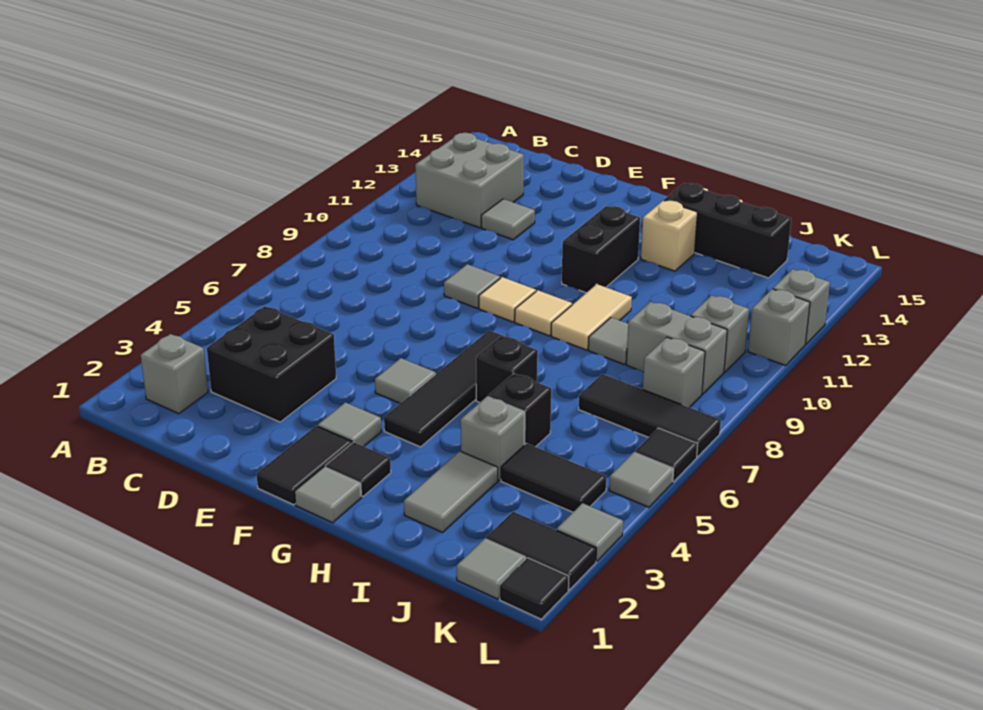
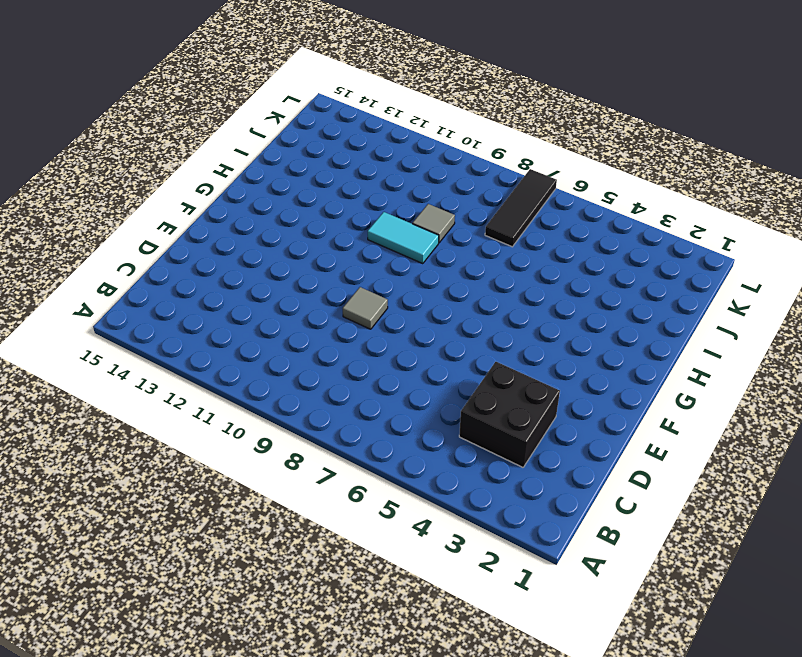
cyan tile H9:H10 level 1 -> tan tile H9:H10 level 1
none -> grey brick B2 level 1
none -> grey brick B12:C13 level 1
none -> grey tile D12 level 1
none -> black tile F1:F2 level 1

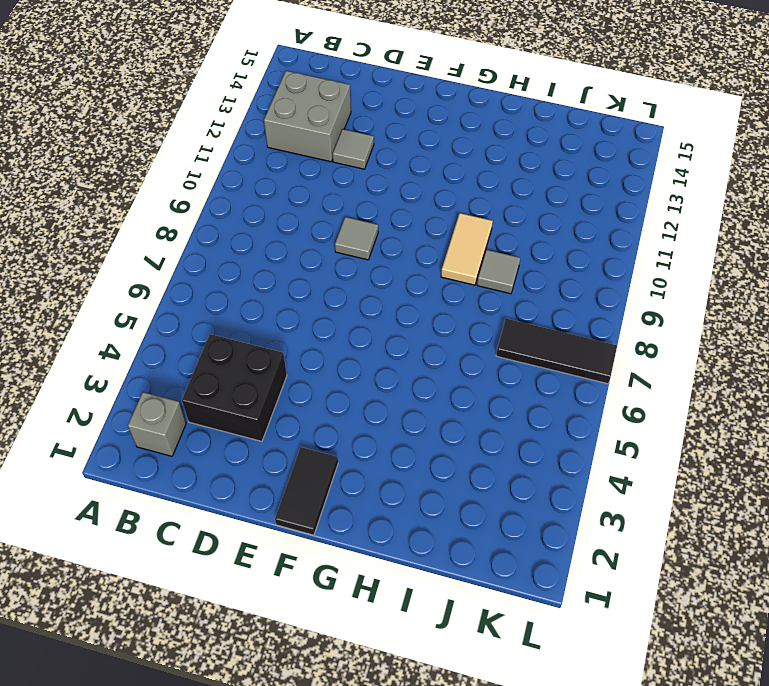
none -> grey tile F3 level 1
none -> grey tile F5 level 1
none -> tan tile F9 level 1
none -> grey tile G1 level 1

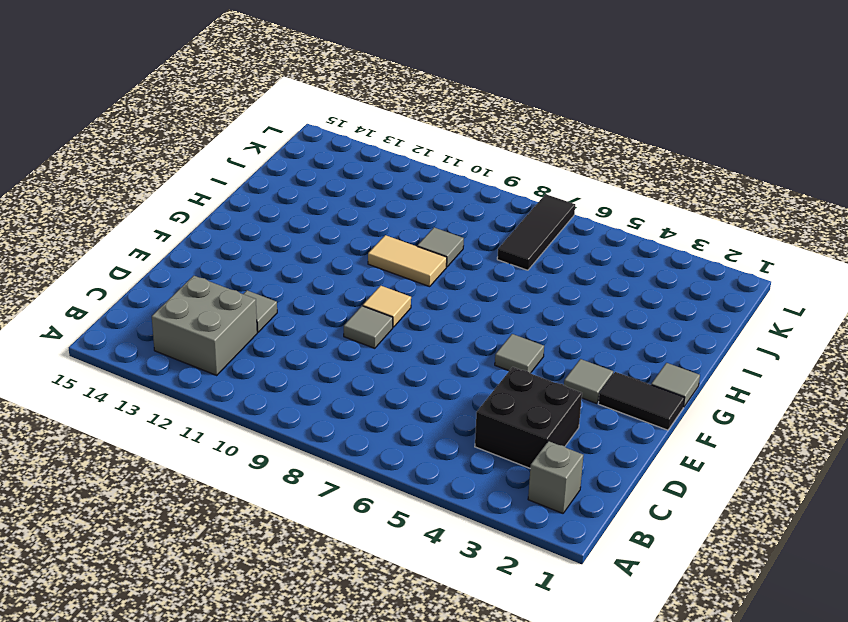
none -> black tile G2 level 1
none -> black tile G4:G7 level 1
none -> tan tile G9 level 1
none -> black brick G11:G12 level 1

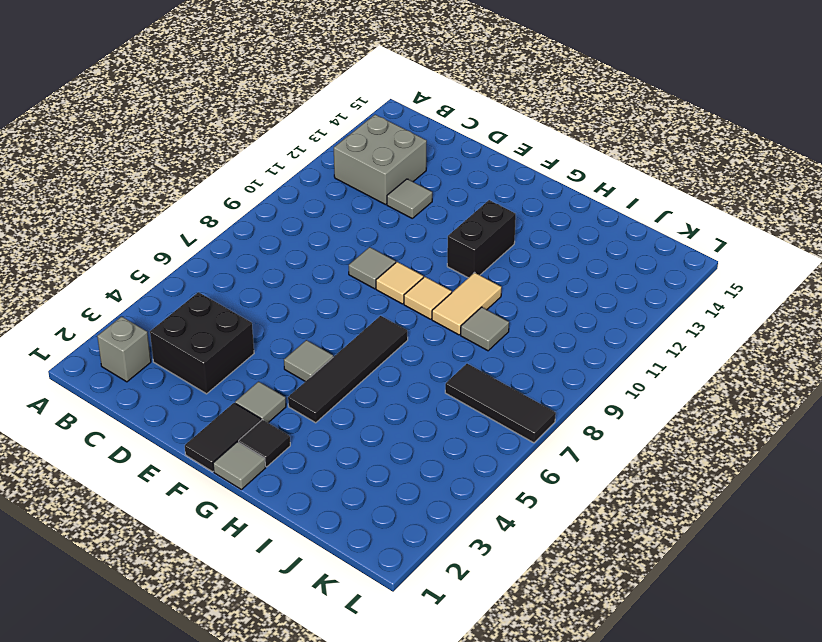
none -> black brick H6 level 1
none -> tan brick H13 level 1
none -> black brick H14:J14 level 1
none -> grey tile I2:I3 level 1

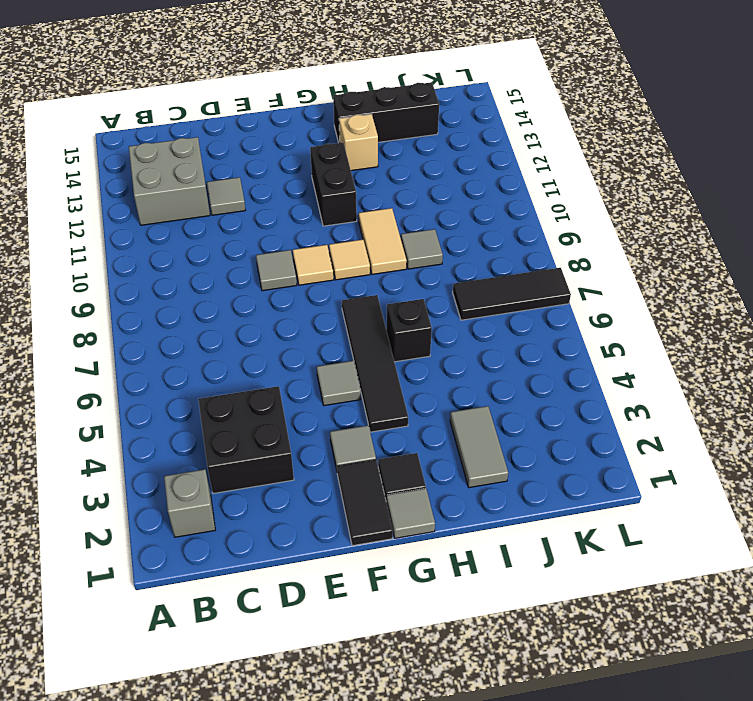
none -> grey brick I4 level 1
none -> black brick I5 level 1
none -> black tile J4:K4 level 1
none -> grey brick J9:K9 level 1

